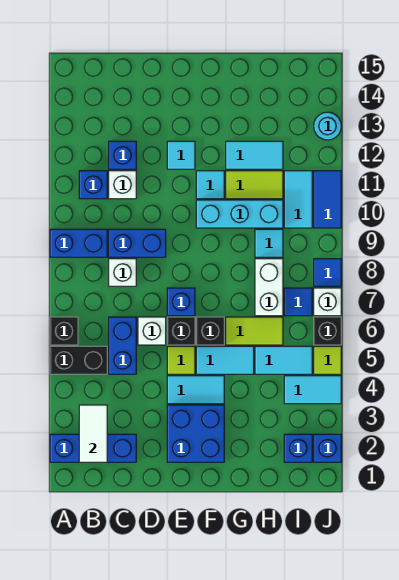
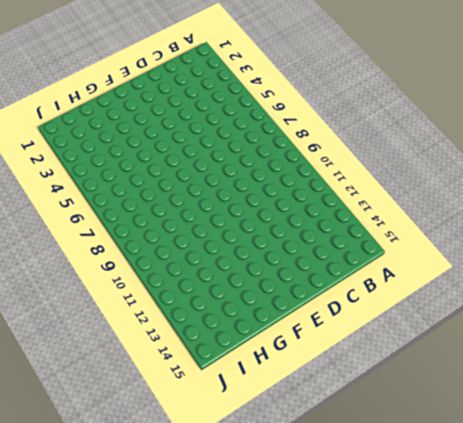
none -> blue brick A2:C2 level 1
none -> black brick A5:B5 level 1
none -> black brick A6 level 1
none -> blue brick A9:B9 level 1

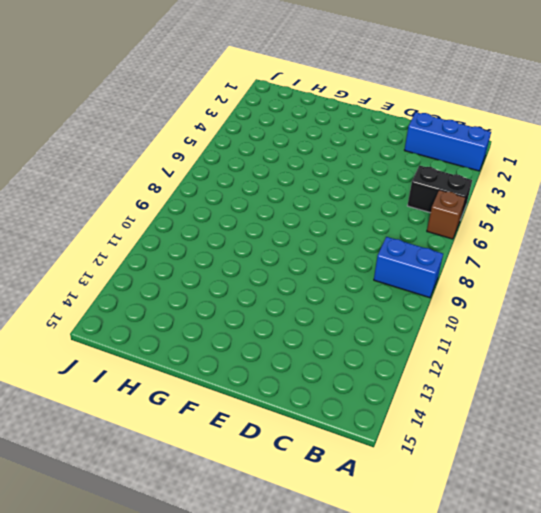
brown brick A6 level 1 -> black brick A6 level 1
none -> blue brick B11 level 1
none -> blue brick C5:C6 level 1
none -> white brick C8 level 1
none -> blue brick C9:D9 level 1

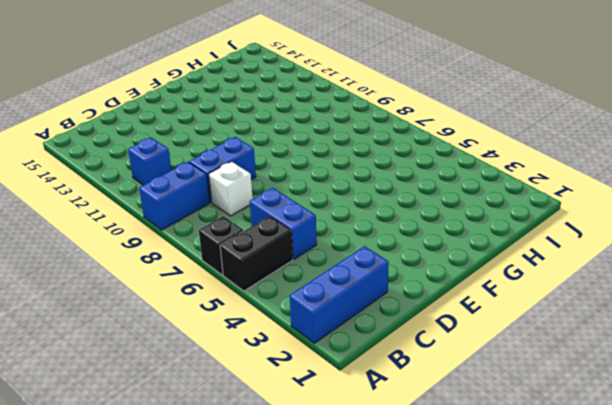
none -> white brick C11 level 1
none -> blue brick C12 level 1
none -> white brick D6 level 1
none -> blue brick E2:F3 level 1

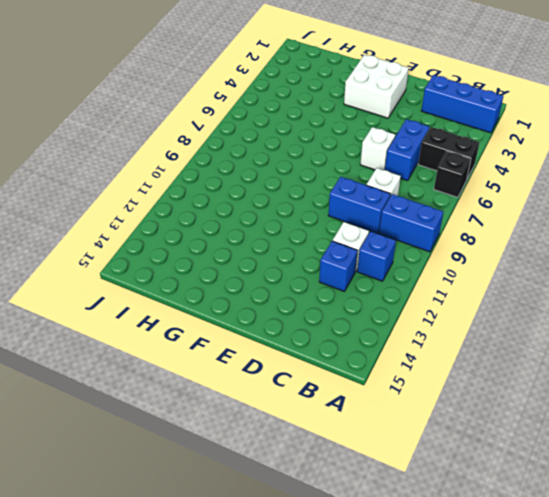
white brick E2:F3 level 1 -> blue brick E2:F3 level 1
none -> cyan tile E4:F4 level 1
none -> lime tile E5 level 1
none -> black brick E6 level 1
none -> blue brick E7 level 1

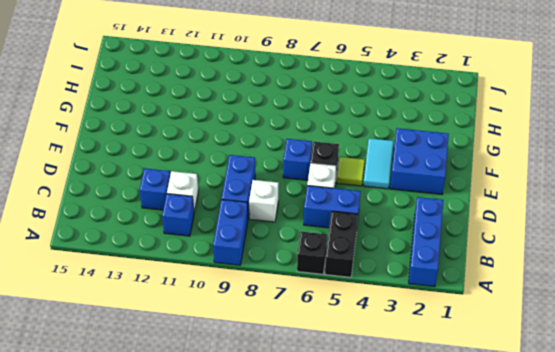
none -> cyan tile E12 level 1
none -> cyan tile F5:G5 level 1
none -> black brick F6 level 1
none -> cyan brick F10:H10 level 1

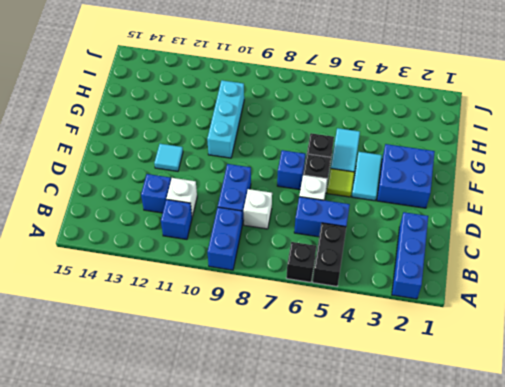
none -> cyan tile F11 level 1
none -> lime tile G6:H6 level 1
none -> lime tile G11:H11 level 1
none -> cyan tile G12:H12 level 1

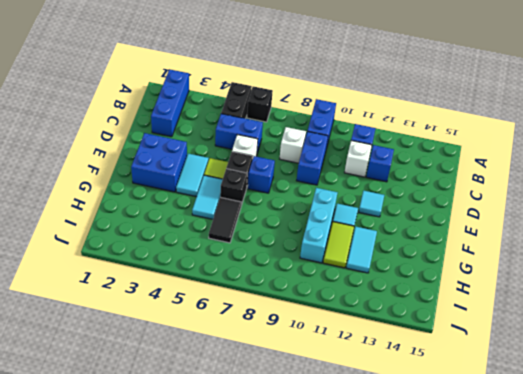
black tile G6:H6 level 1 -> lime tile G6:H6 level 1
none -> cyan tile H5:I5 level 1
none -> white brick H7:H8 level 1
none -> cyan tile H9 level 1
none -> blue brick I2 level 1

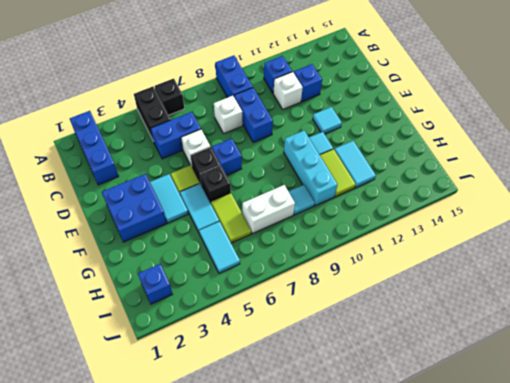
none -> cyan tile I4:J4 level 1
none -> blue tile I7 level 1
none -> cyan tile I10:I11 level 1
none -> blue brick J2 level 1

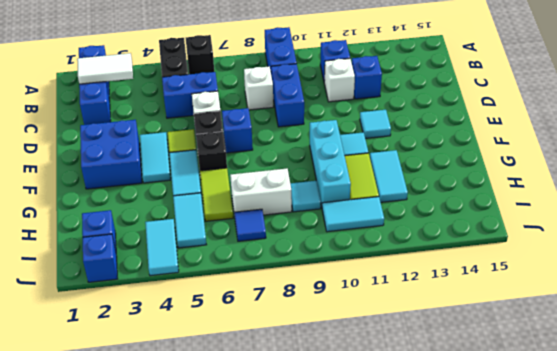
none -> lime tile J5 level 1
none -> black brick J6 level 1
none -> white brick J7 level 1
none -> blue tile J8 level 1

